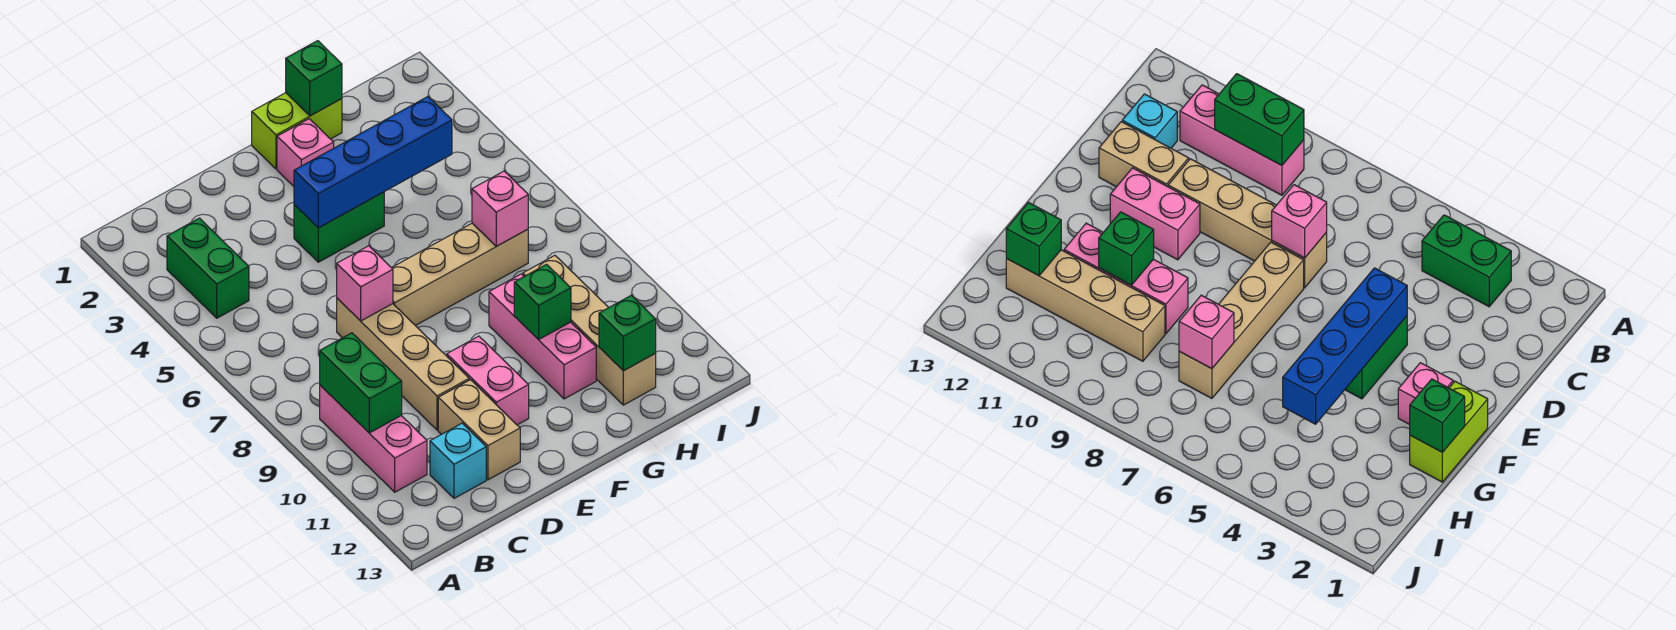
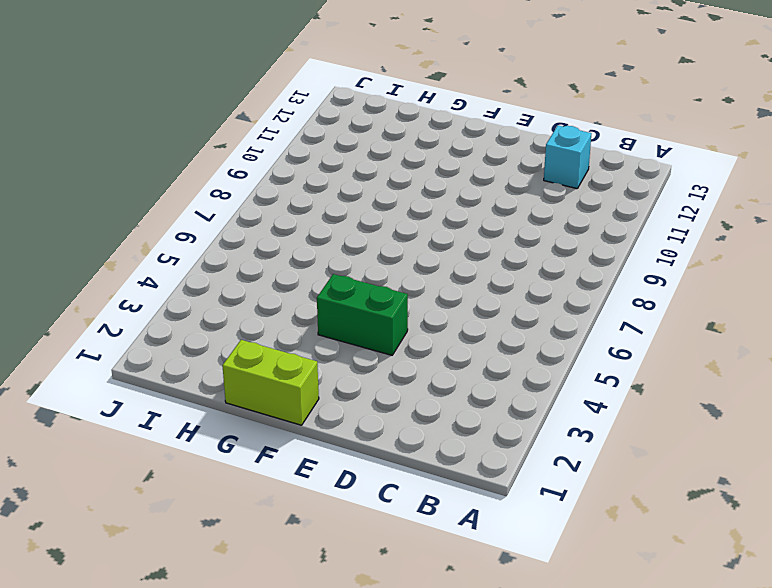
none -> green brick B3:B4 level 1
none -> pink brick B9:B11 level 1
none -> tan brick D7:D10 level 1

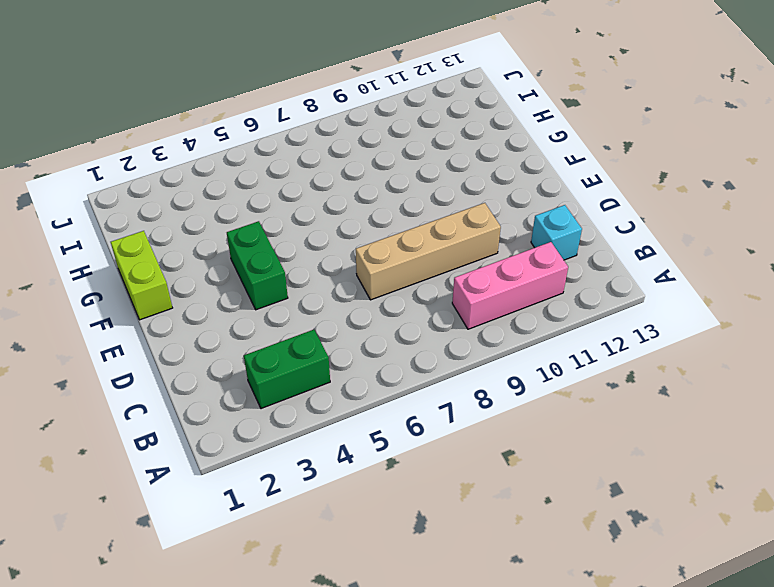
none -> tan brick D11:D12 level 1
none -> tan brick E7:H7 level 1
none -> pink brick E10:E11 level 1

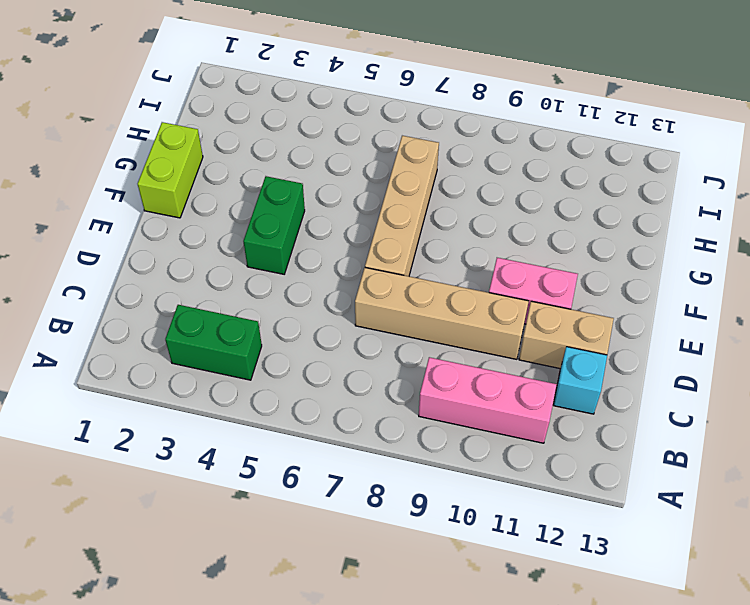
none -> pink brick F2 level 1
none -> pink brick G9:G11 level 1
none -> tan brick H9:H12 level 1

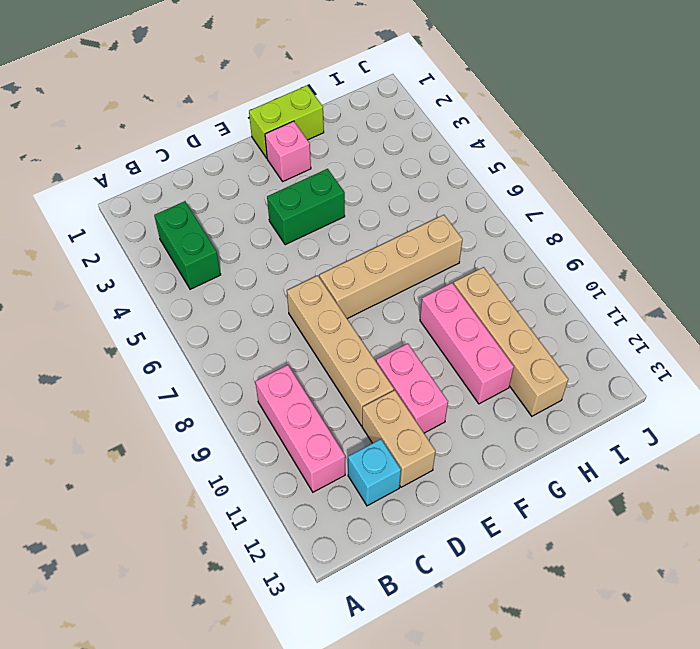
none -> green brick B9:B10 level 2
none -> pink brick D7 level 2
none -> blue brick E4:H4 level 2

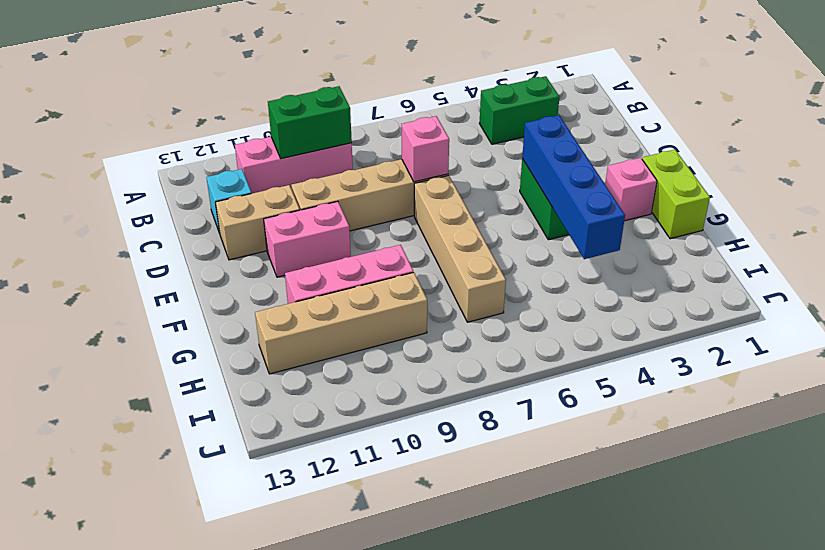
none -> green brick G1 level 2
none -> green brick G10 level 2
none -> pink brick H7 level 2

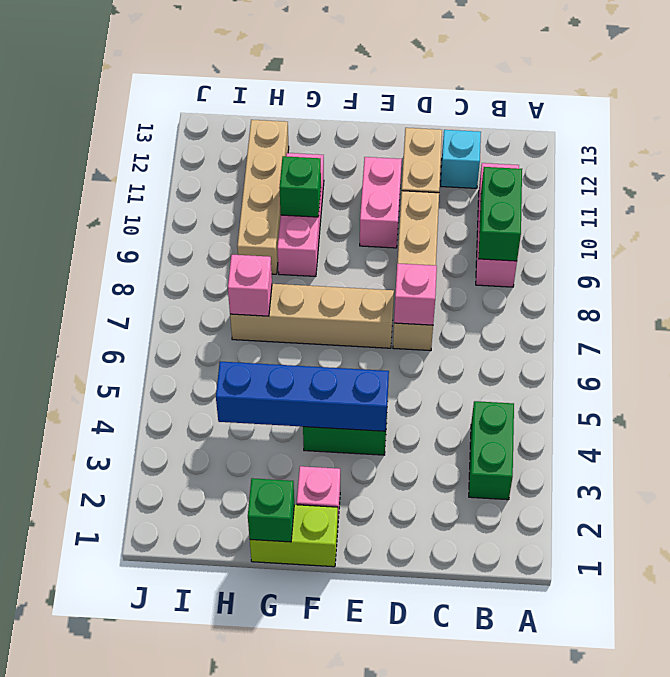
none -> green brick H12 level 2

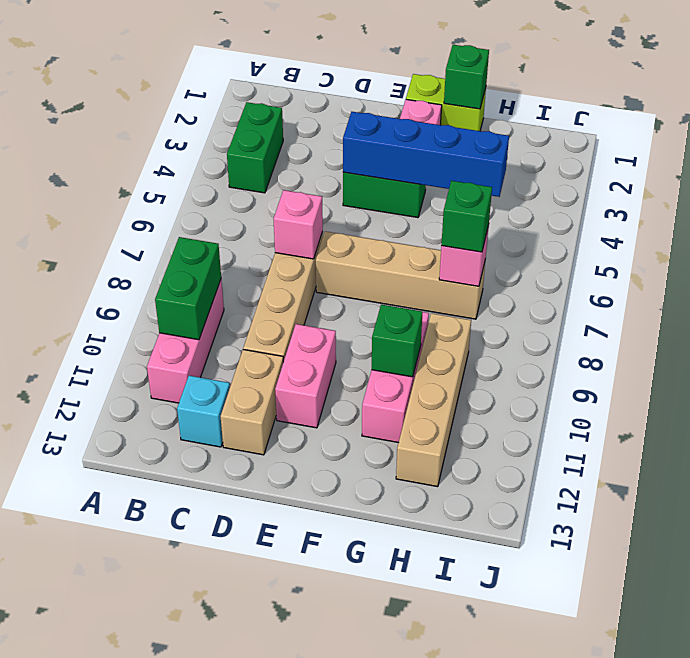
green brick H7 level 3 -> green brick H12 level 2

